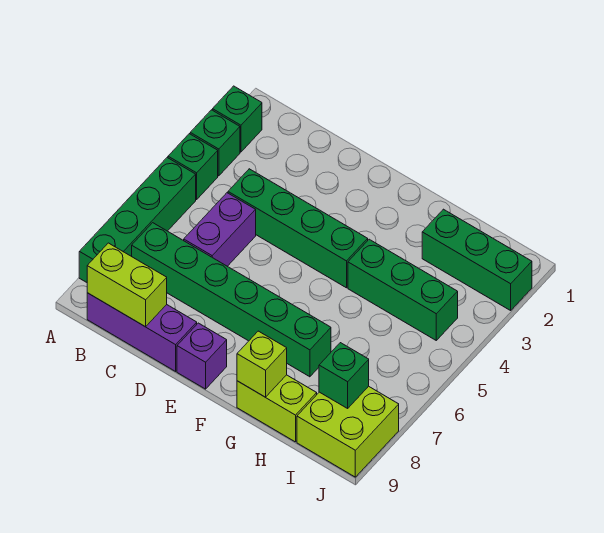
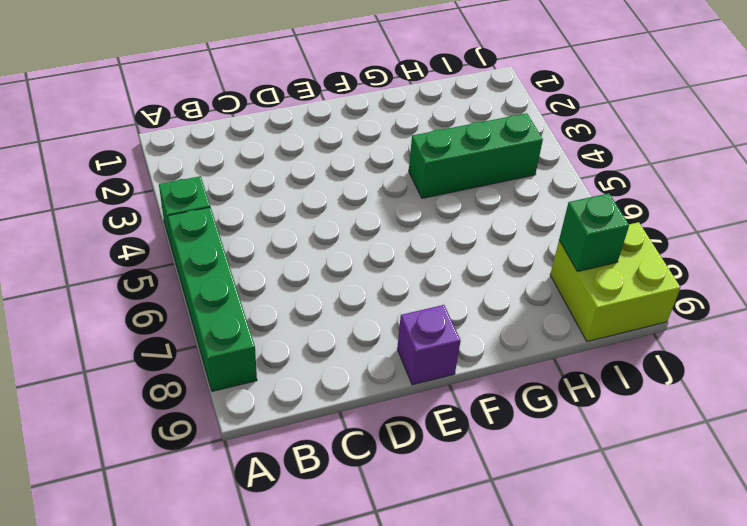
none -> green brick A2 level 1
none -> green brick A3 level 1
none -> green brick B7:G7 level 1

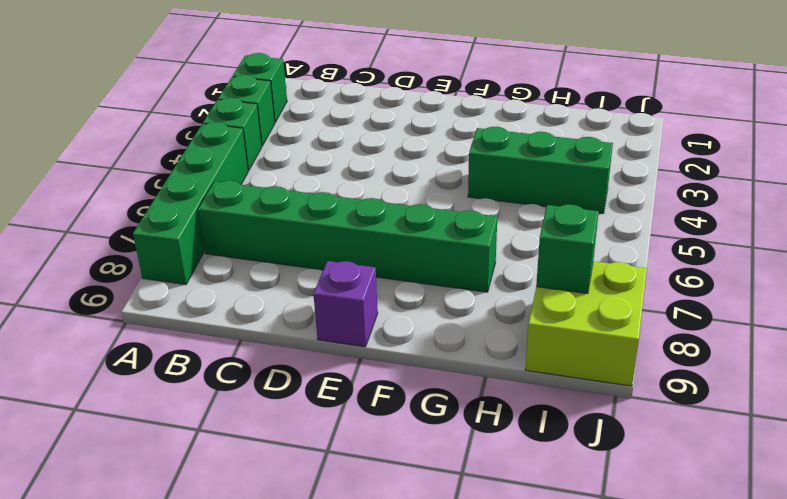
none -> purple brick B9:D9 level 1
none -> green brick C4:F4 level 1
none -> purple brick C5:C6 level 1

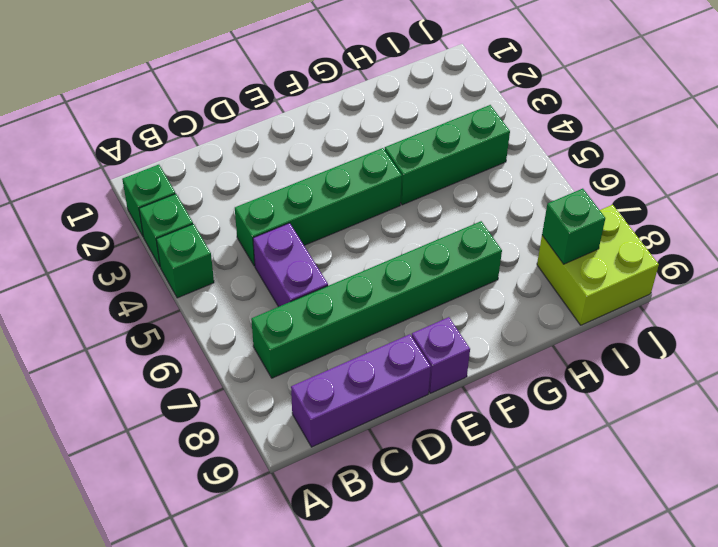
none -> green brick A5:A8 level 1
none -> lime brick G9:H9 level 1
none -> green brick H2:J2 level 1

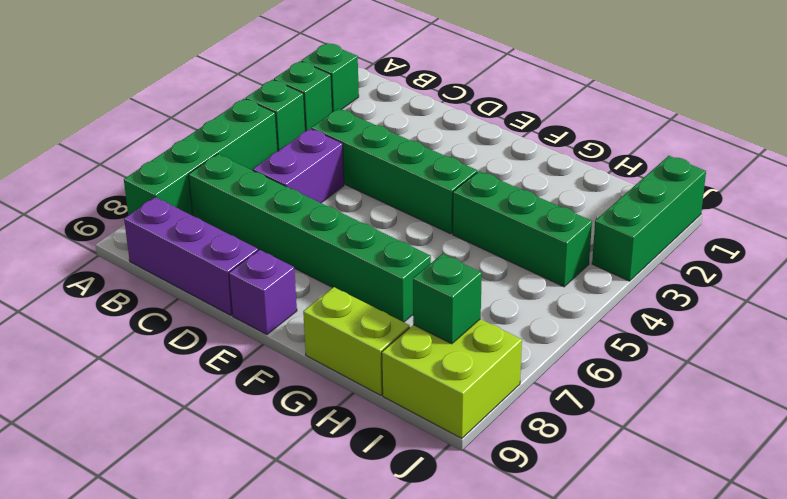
green brick J1:J3 level 1 -> green brick H2:J2 level 1
none -> lime brick B9:C9 level 2
none -> lime brick G9 level 2

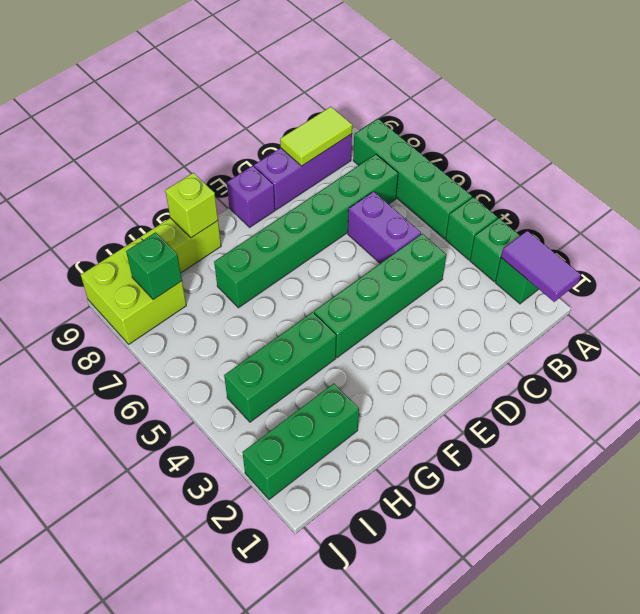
purple tile A1:A2 level 2 -> none
lime tile B9:C9 level 2 -> lime brick B9:C9 level 2

